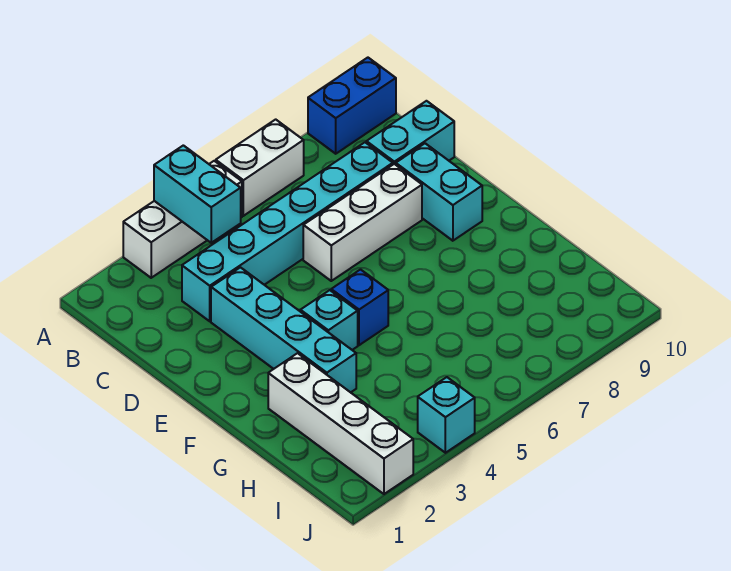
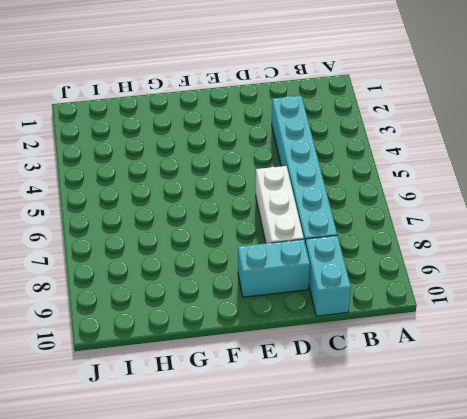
none -> white brick A3:A5 level 1
none -> white brick A6:A7 level 1
none -> blue brick A9:A10 level 1

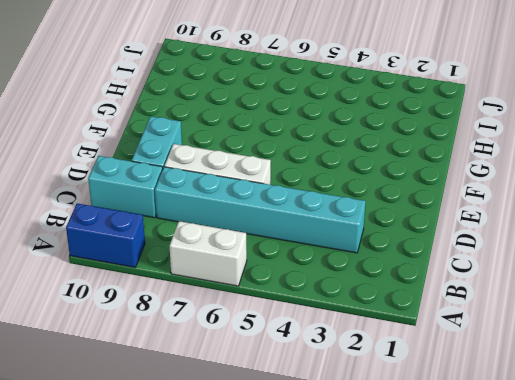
none -> white brick A3:A5 level 1
none -> cyan brick D3:G3 level 1
none -> cyan brick F4 level 1

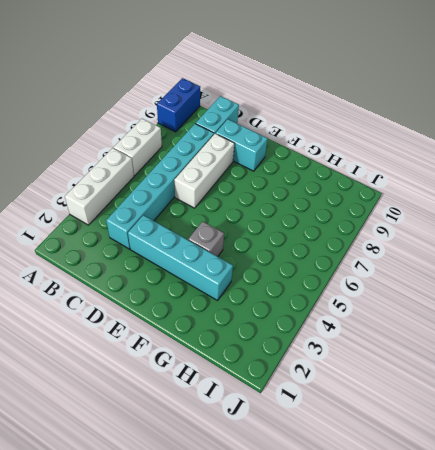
grey brick F4 level 1 -> cyan brick F4 level 1
none -> blue brick F5 level 1
none -> white brick G2:J2 level 1
none -> cyan brick J4 level 1

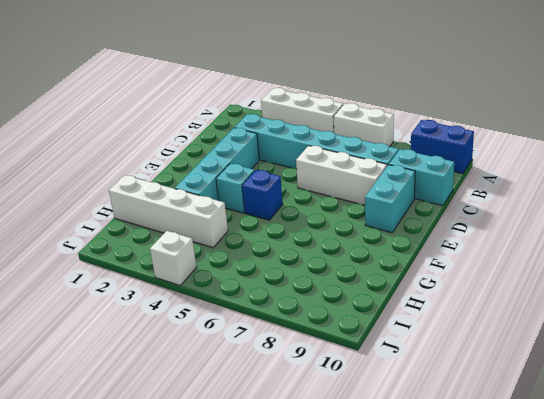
white brick H1:H4 level 1 -> white brick G2:J2 level 1
white brick J4 level 1 -> cyan brick J4 level 1
none -> cyan brick A4:B4 level 2

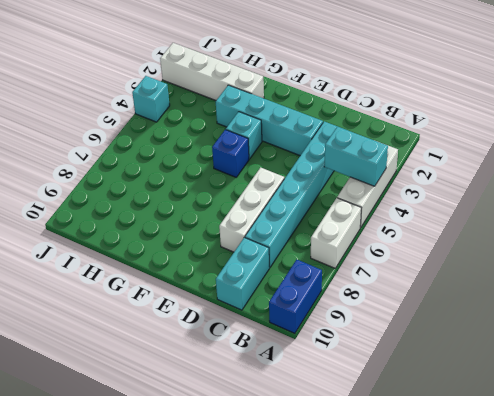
none -> cyan brick D9:E9 level 1

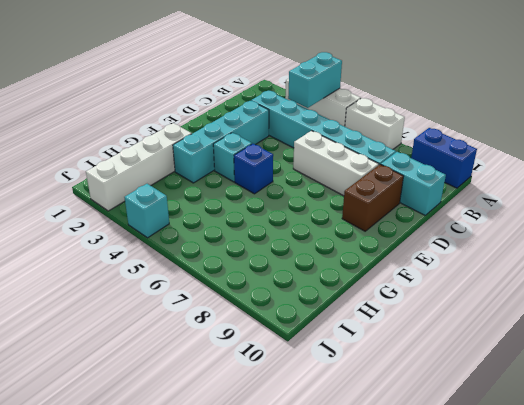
brown brick D9:E9 level 1 -> cyan brick D9:E9 level 1

